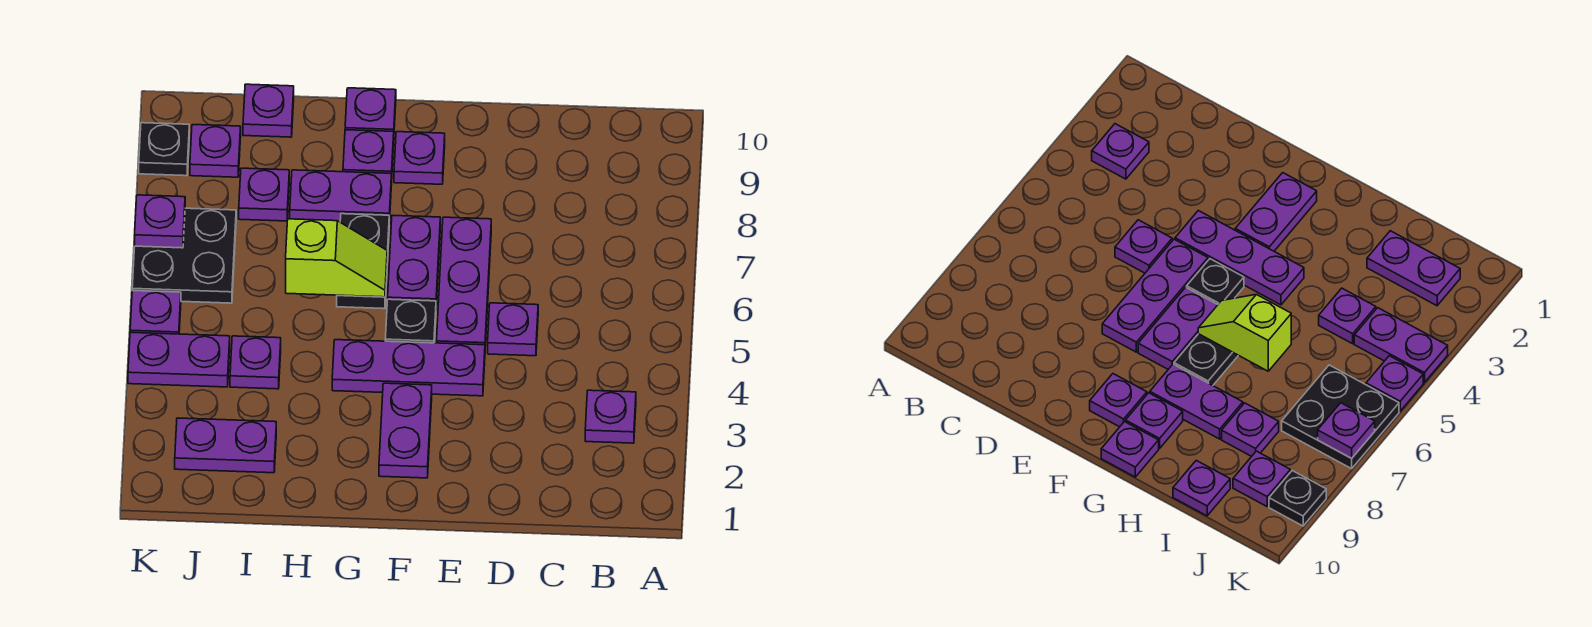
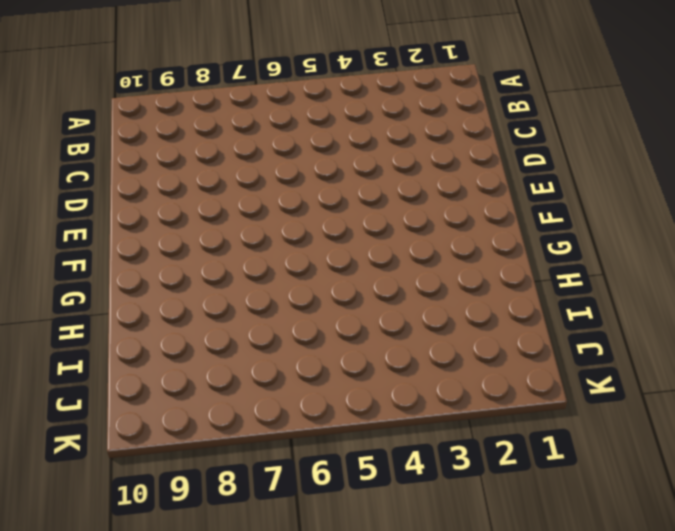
none -> purple plate B3 level 1
none -> purple plate D5 level 1
none -> purple plate E4:G4 level 1

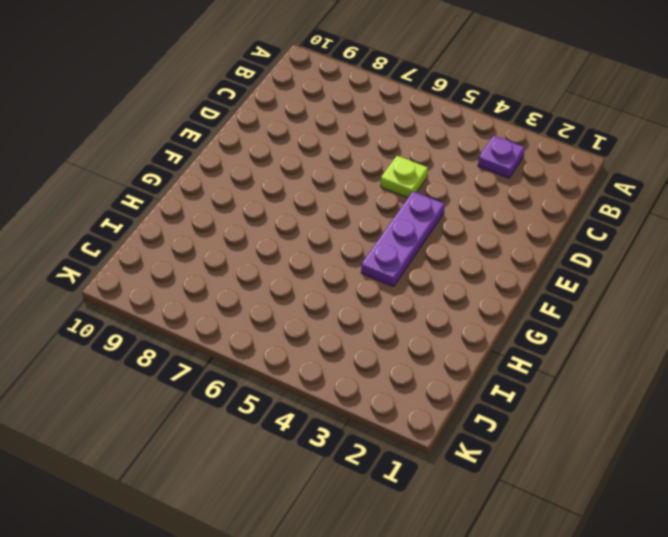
lime plate D5 level 1 -> purple plate D5 level 1
none -> purple plate E5:E7 level 1
none -> purple plate F2:F3 level 1
none -> black plate F5 level 1

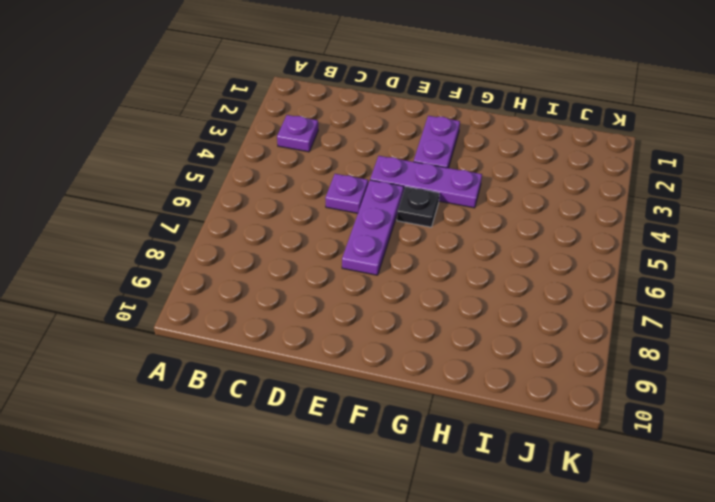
none -> purple plate F6:F7 level 1
none -> purple plate F9 level 1
none -> black plate G6:G7 level 1

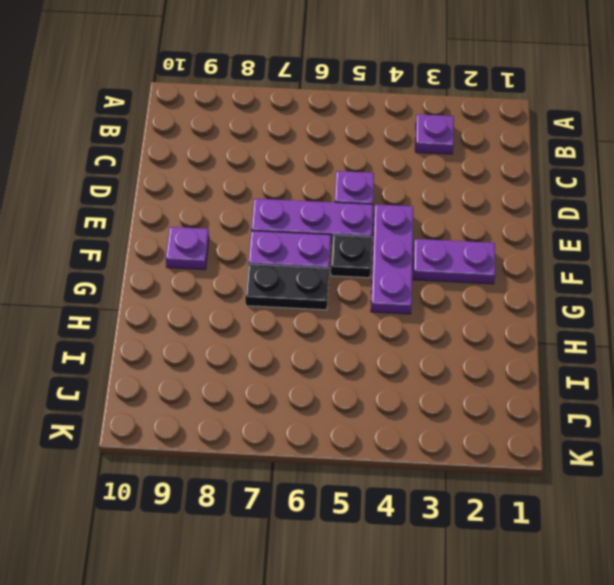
none -> purple plate G8:H8 level 1
none -> purple plate G9 level 1
none -> purple plate G10 level 1

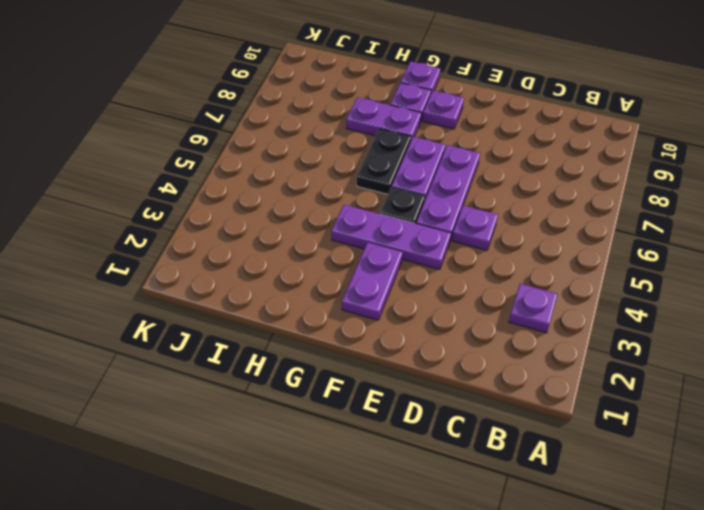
none -> purple plate I2:J2 level 1
none -> purple plate I4 level 1
none -> purple plate I8 level 1

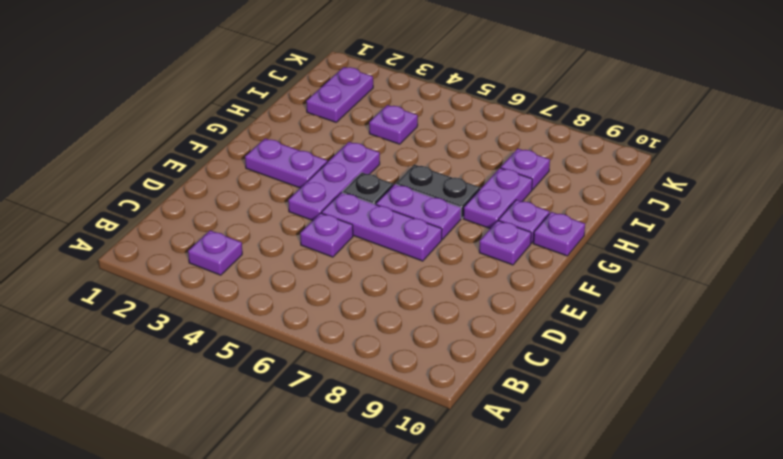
none -> purple plate I10 level 1
none -> purple plate J4:K4 level 1
none -> black plate J6:K7 level 1

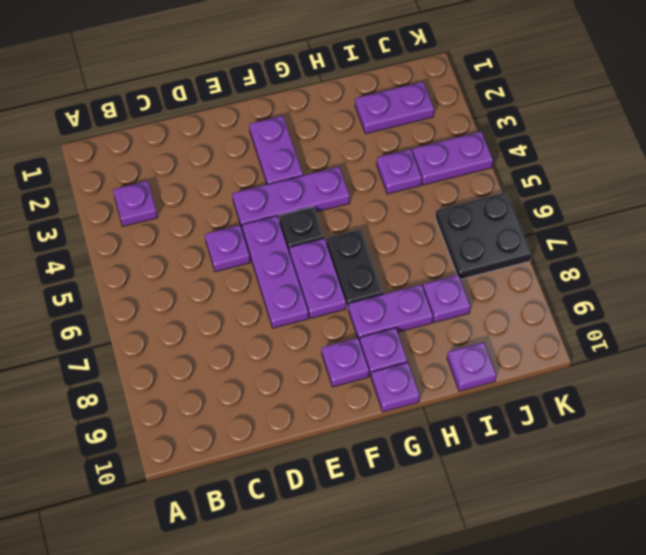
none -> purple plate J9 level 1
none -> purple plate K5 level 1
none -> black plate K9 level 1

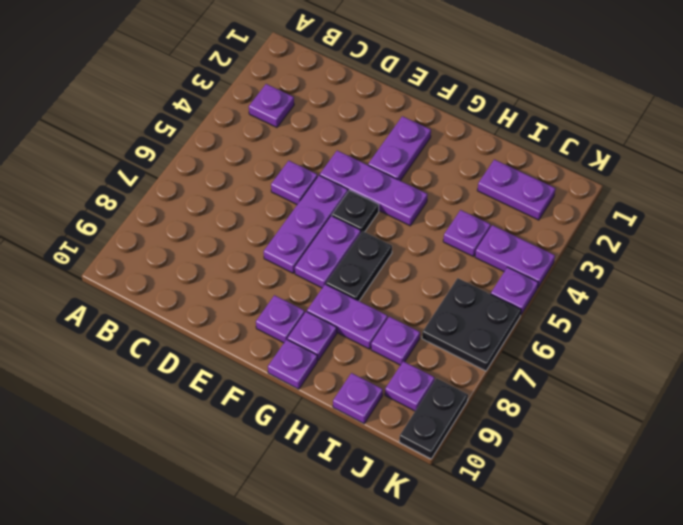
black plate K9:K10 level 1 -> black plate K9 level 1
none -> lime slope G6:H6 level 2 top H
none -> purple plate K7 level 2

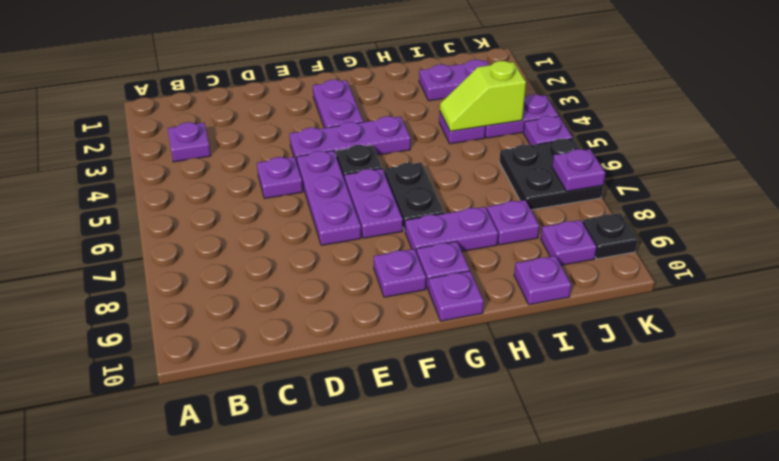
lime slope I4:J4 level 2 top J -> lime slope G6:H6 level 2 top H

